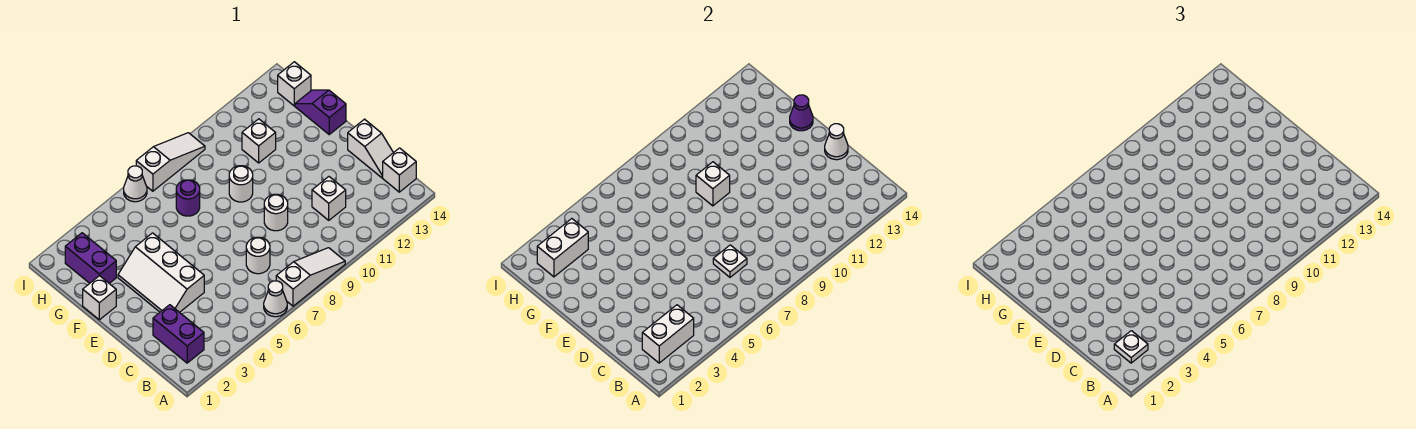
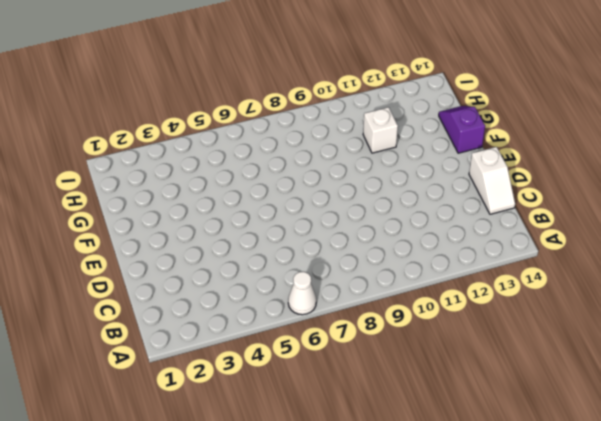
none -> white slope A7:A9 level 1 top 7
none -> purple brick B2:C2 level 1
none -> white brick B14 level 1

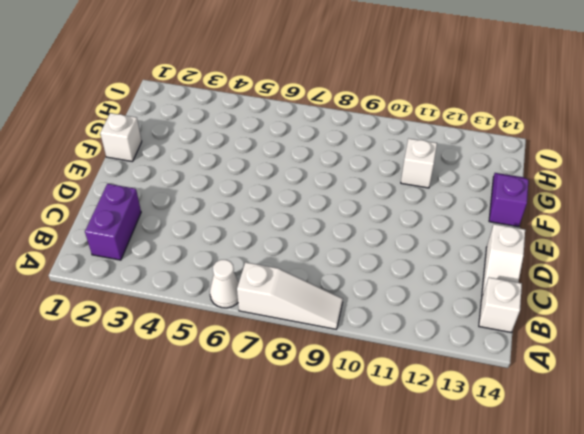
none -> white round brick C7 level 1
none -> white brick C11 level 1
none -> white slope D3:F4 level 1 top 4

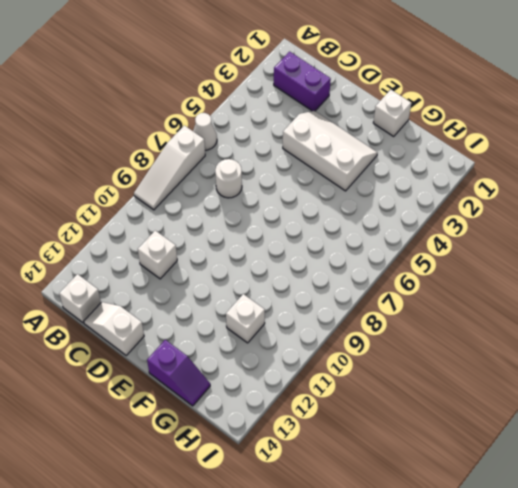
none -> white round brick D9 level 1
none -> white round brick F9 level 1
none -> purple brick G2:H2 level 1

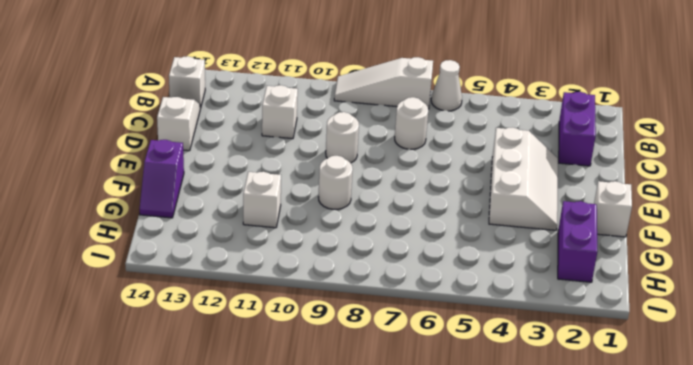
none -> purple round brick G7 level 1
none -> white brick H14 level 1
none -> white cone I6 level 1

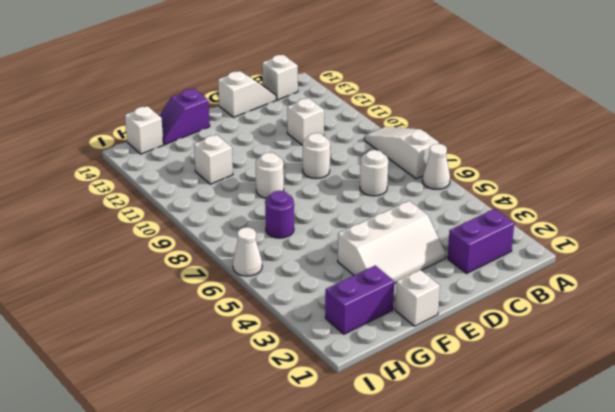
none -> white slope I7:I9 level 1 top 7
none -> white brick B2:B3 level 2
none -> white plate C7 level 2

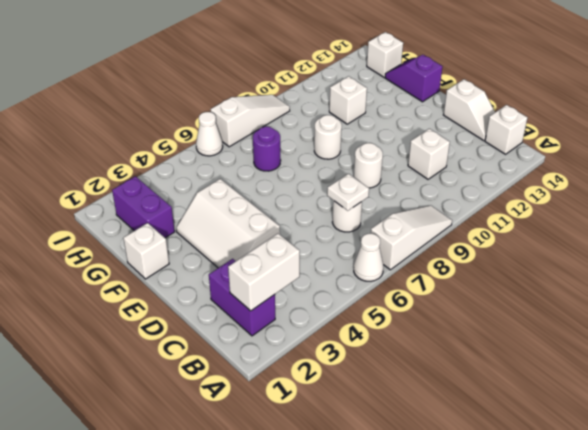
none -> white cone D14 level 2
none -> white brick F9 level 2
none -> purple cone F14 level 2

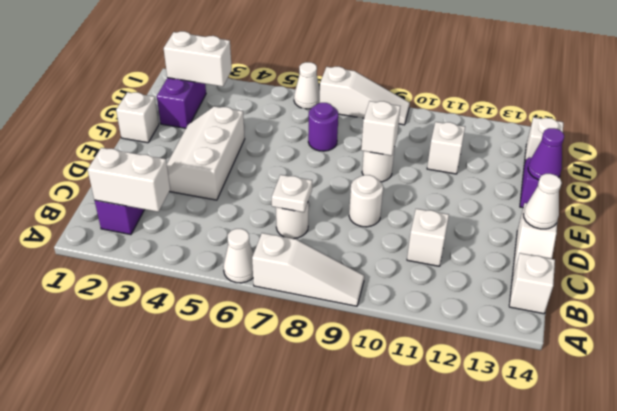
none -> white plate B2 level 3

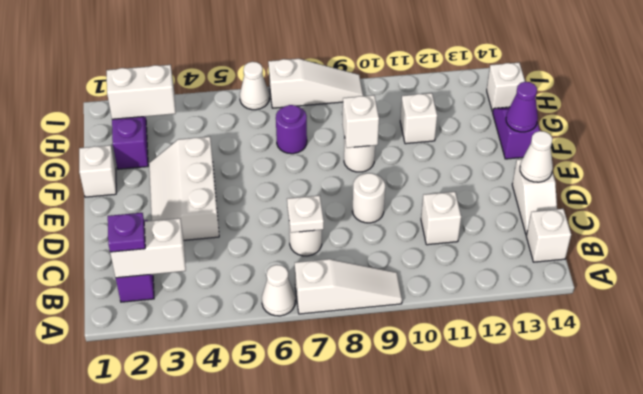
purple plate B2 level 3 -> white plate B2 level 3

